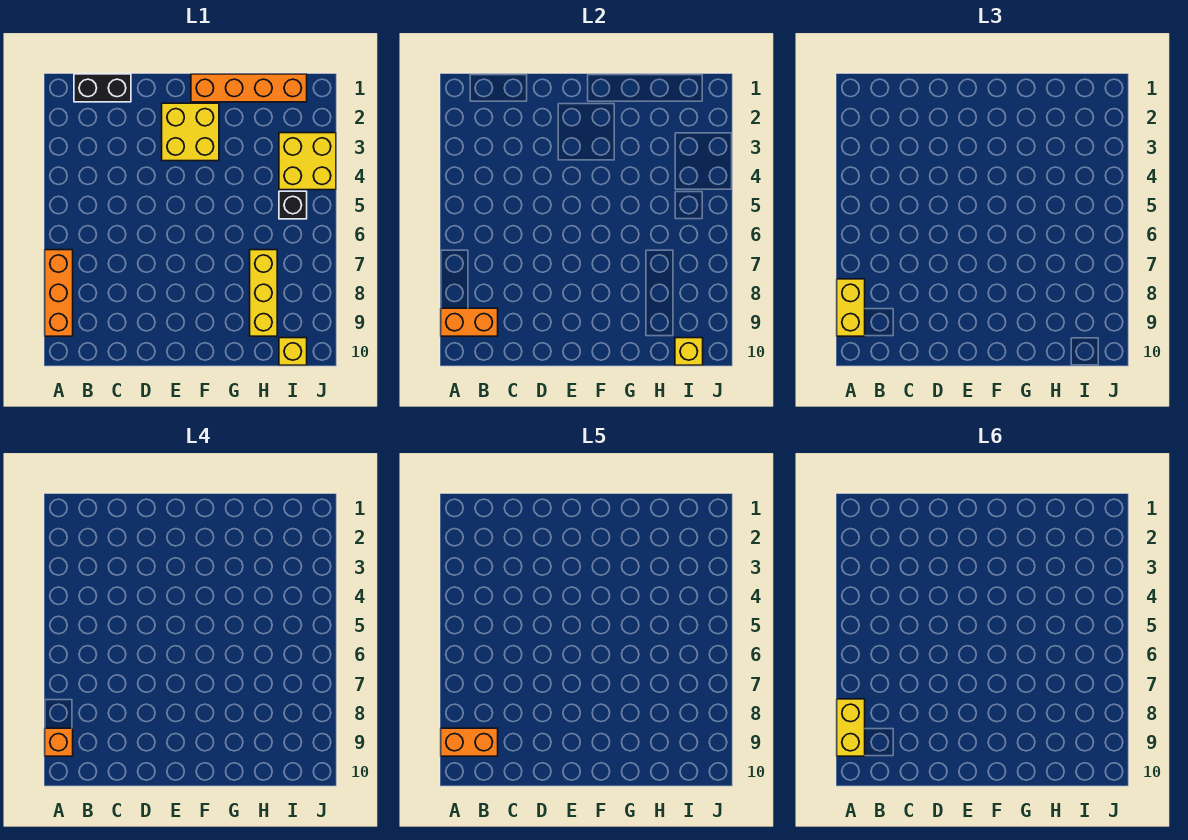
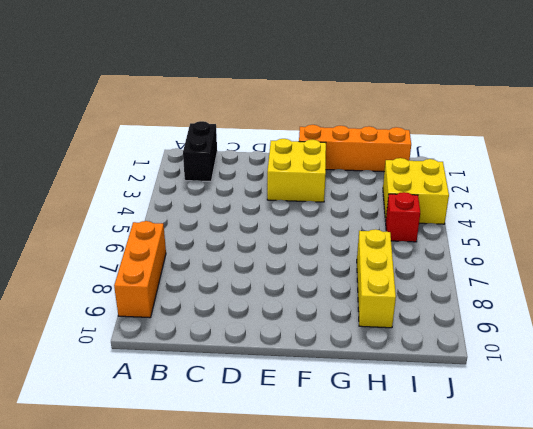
black brick B1:B2 level 1 -> black brick B1:C1 level 1
red brick I5 level 1 -> black brick I5 level 1
none -> yellow brick I10 level 1
none -> orange brick A9:B9 level 2
none -> yellow brick I10 level 2

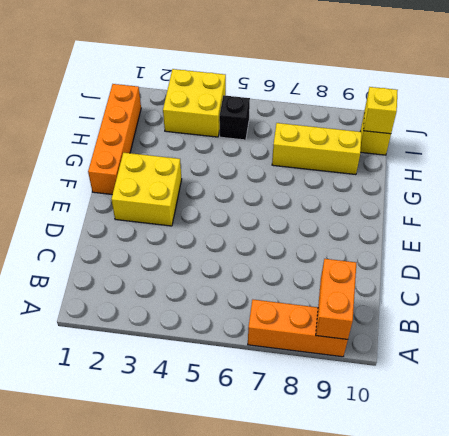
none -> black brick B1:C1 level 1
none -> yellow brick A8:A9 level 3
none -> orange brick A9 level 4

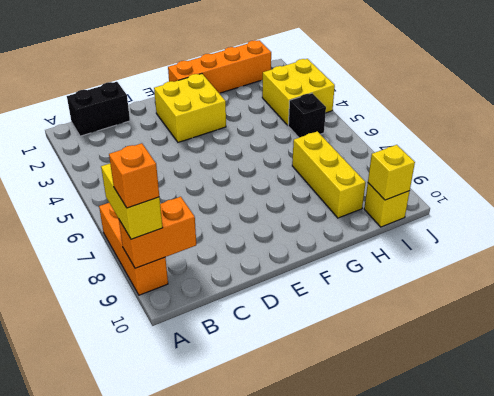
none -> orange brick A9:B9 level 5
none -> yellow brick A8:A9 level 6

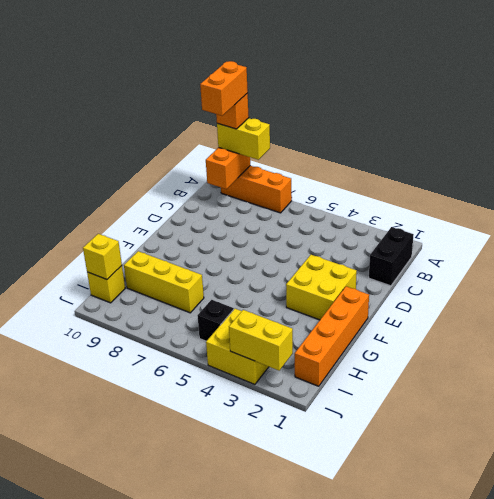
yellow brick J2:J3 level 2 -> yellow brick A8:A9 level 6

